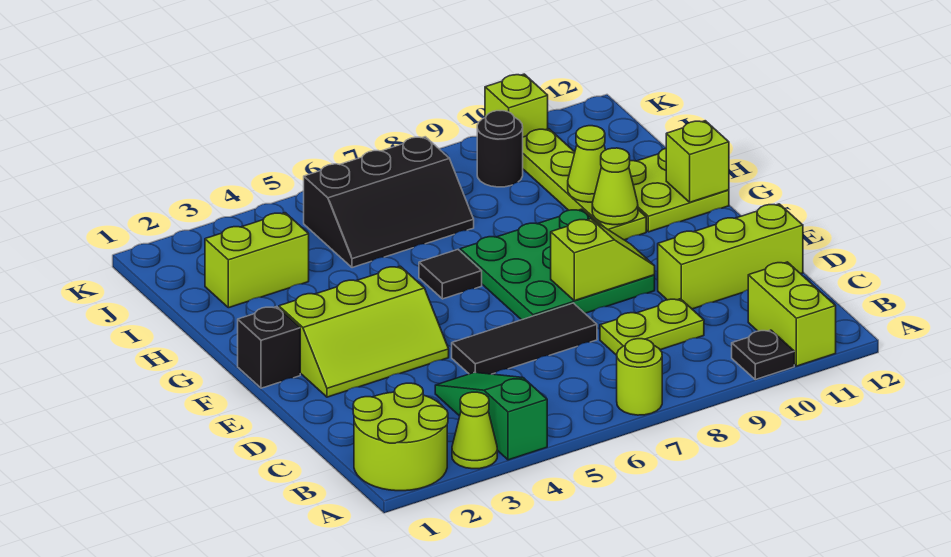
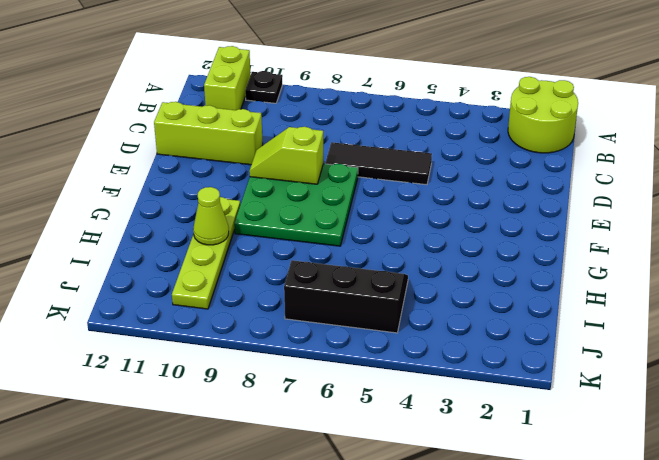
none -> lime cone A3 level 1
none -> green slope A4:C4 level 1 top A
none -> lime round brick A7 level 1

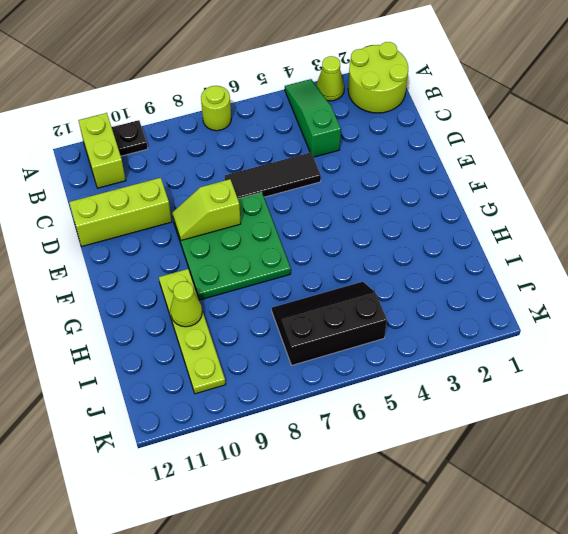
green slope A4:C4 level 1 top C -> green slope A4:C4 level 1 top A
none -> lime plate C8:C9 level 1
none -> lime slope E2:F4 level 1 top F
none -> black brick F1 level 1

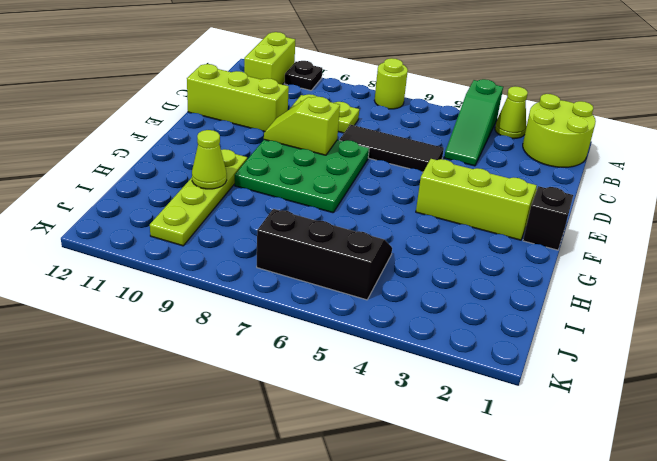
none -> black tile G6 level 1
none -> lime plate G11:H12 level 1
none -> lime brick I2:I3 level 1

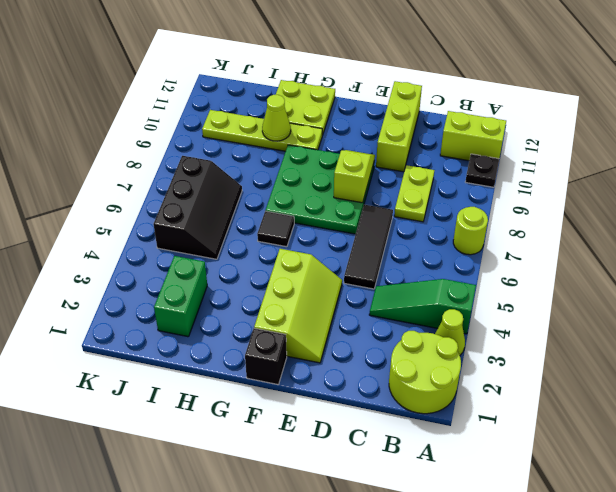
green brick I2:I3 level 1 -> lime brick I2:I3 level 1
none -> black round brick J9 level 1
none -> lime brick K10 level 1
none -> lime cone G10 level 2

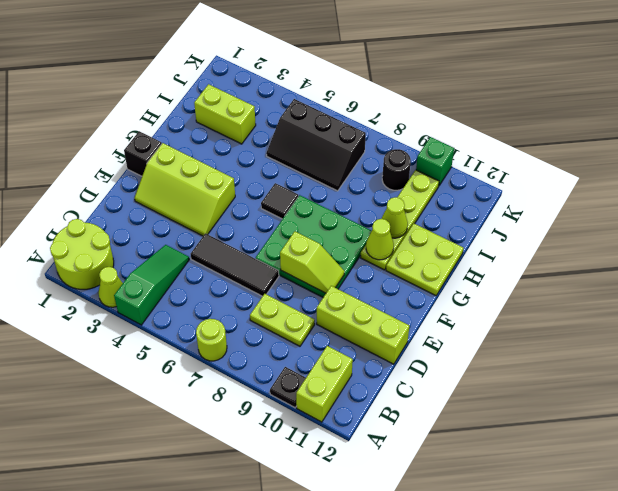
green brick K10 level 1 -> lime brick K10 level 1
none -> lime brick G12 level 2

